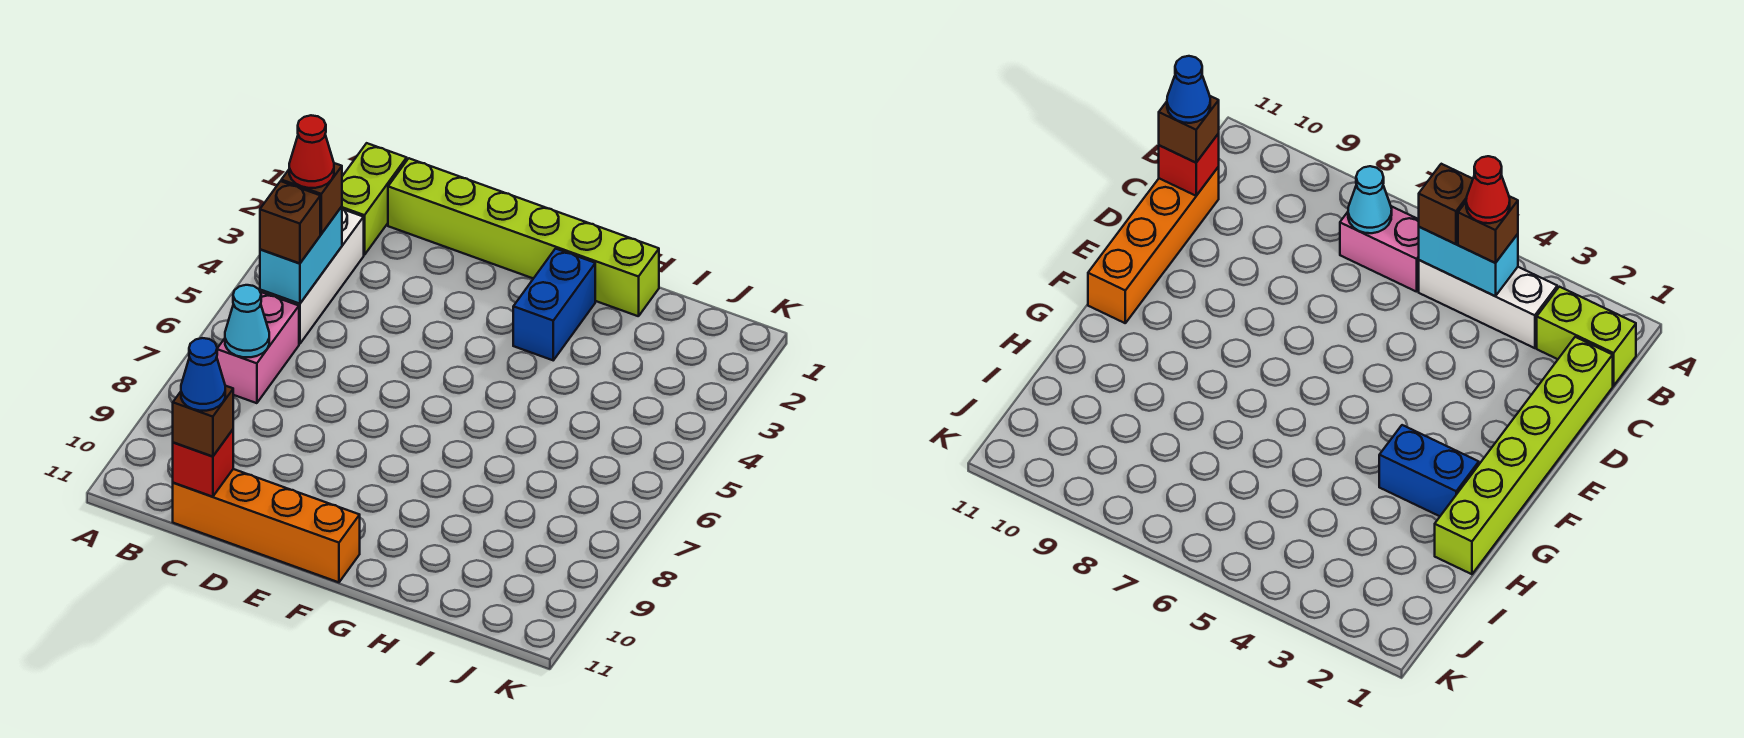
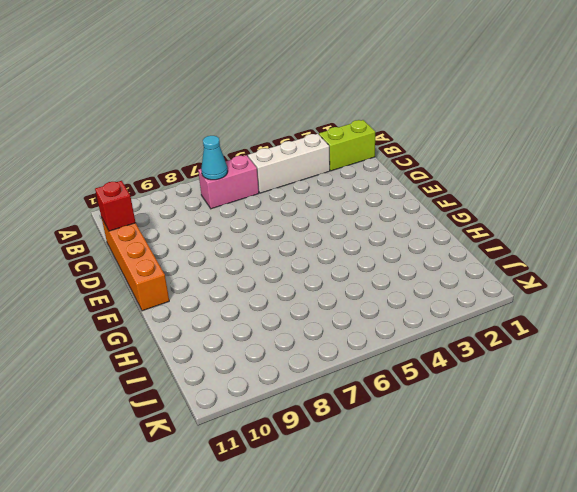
none -> lime brick C1:H1 level 1
none -> blue brick G2:G3 level 1
none -> cyan brick B4:B5 level 2

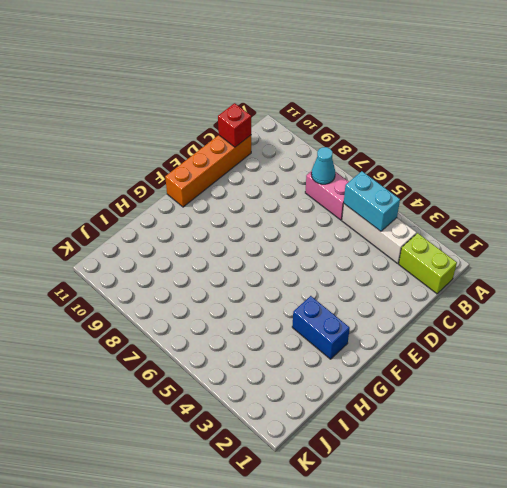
none -> lime brick C1:H1 level 1
none -> brown brick B4 level 3
none -> brown brick B5 level 3

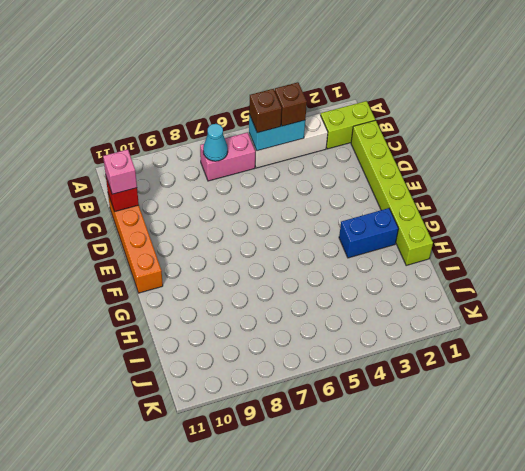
pink brick C11 level 3 -> brown brick C11 level 3
none -> red cone B4 level 4
none -> blue cone C11 level 4

